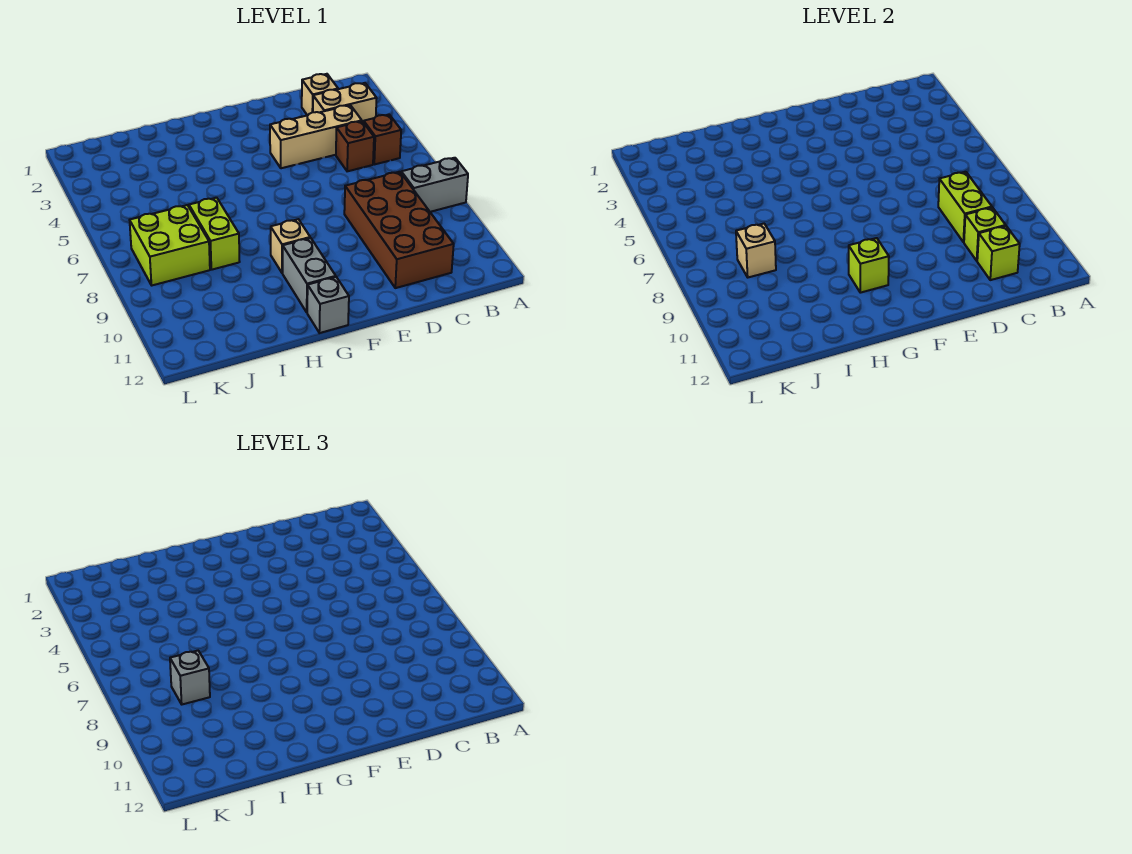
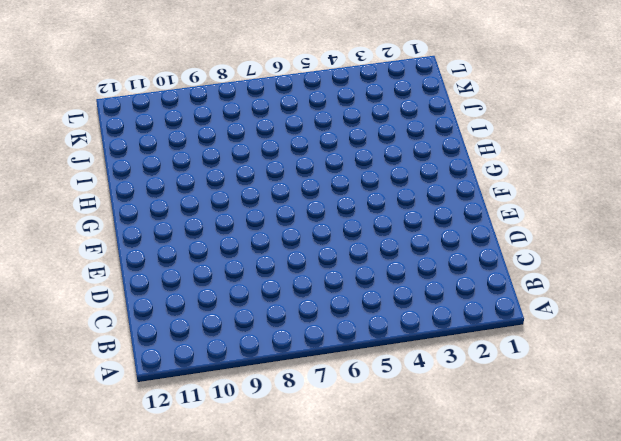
none -> grey brick A8:B8 level 1
none -> tan brick B3:C3 level 1
none -> brown brick B5 level 1

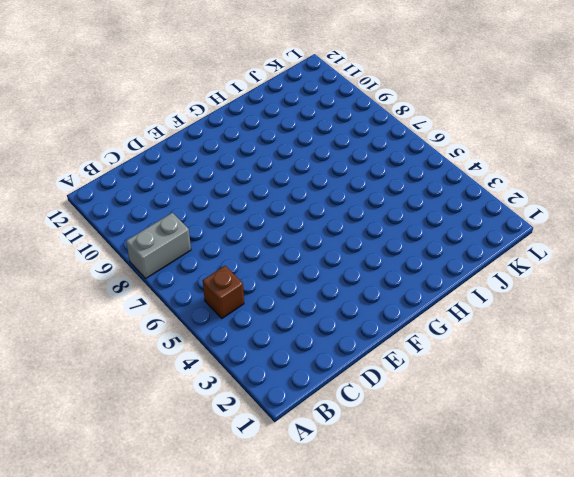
none -> tan brick B3:C3 level 1
none -> tan brick C2 level 1
none -> tan brick C4:E4 level 1

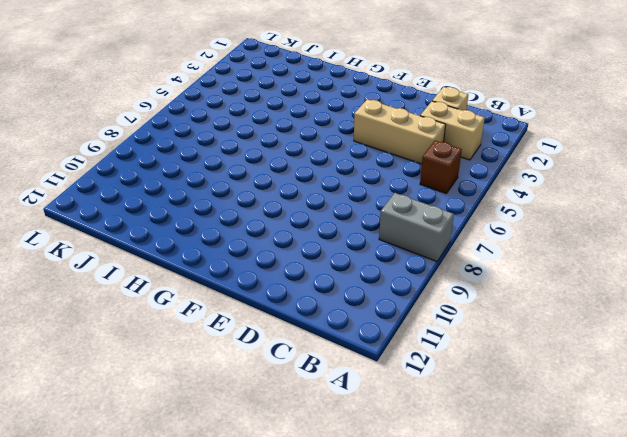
none -> brown brick C5 level 1
none -> brown brick C8:D11 level 1
none -> tan brick G9 level 1

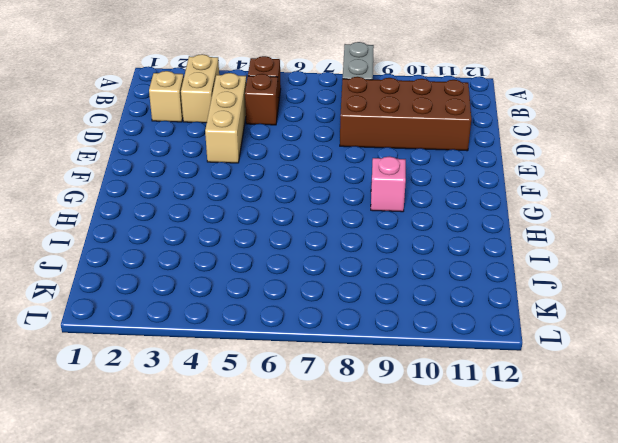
pink brick G9 level 1 -> tan brick G9 level 1
none -> grey brick G10:G11 level 1
none -> grey brick G12 level 1
none -> lime brick I7:I8 level 1

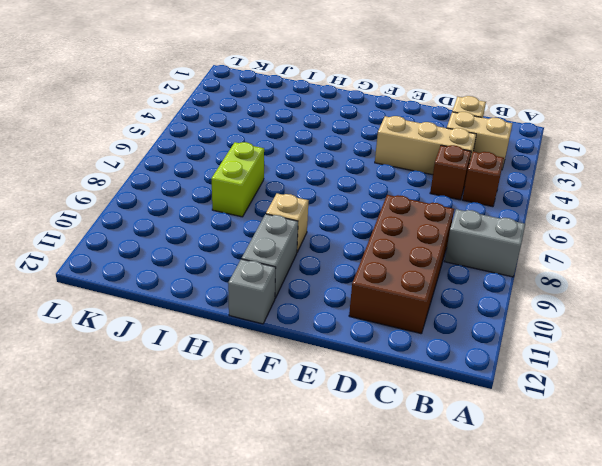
none -> lime brick J7:K8 level 1
none -> lime brick C8:C9 level 2
none -> lime brick C10 level 2

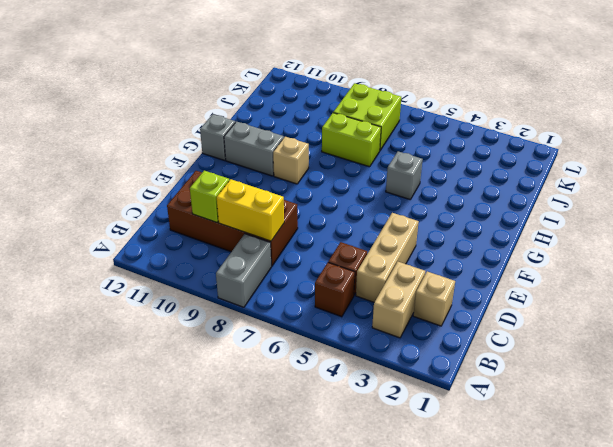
yellow brick C8:C9 level 2 -> lime brick C8:C9 level 2
grey brick H5 level 1 -> grey brick J8 level 3
none -> lime brick C11 level 2
none -> lime brick G10 level 2
none -> tan brick J8 level 2

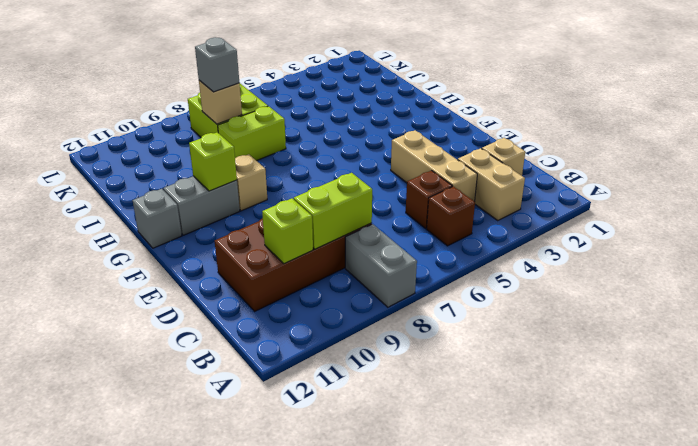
none -> lime brick C11 level 2

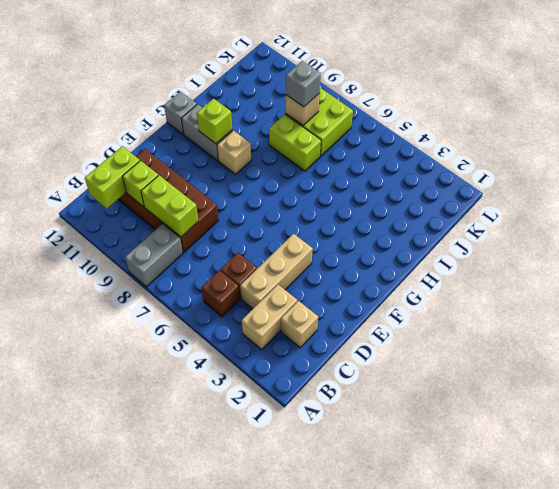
lime brick B11:C11 level 2 -> lime brick C11 level 2

